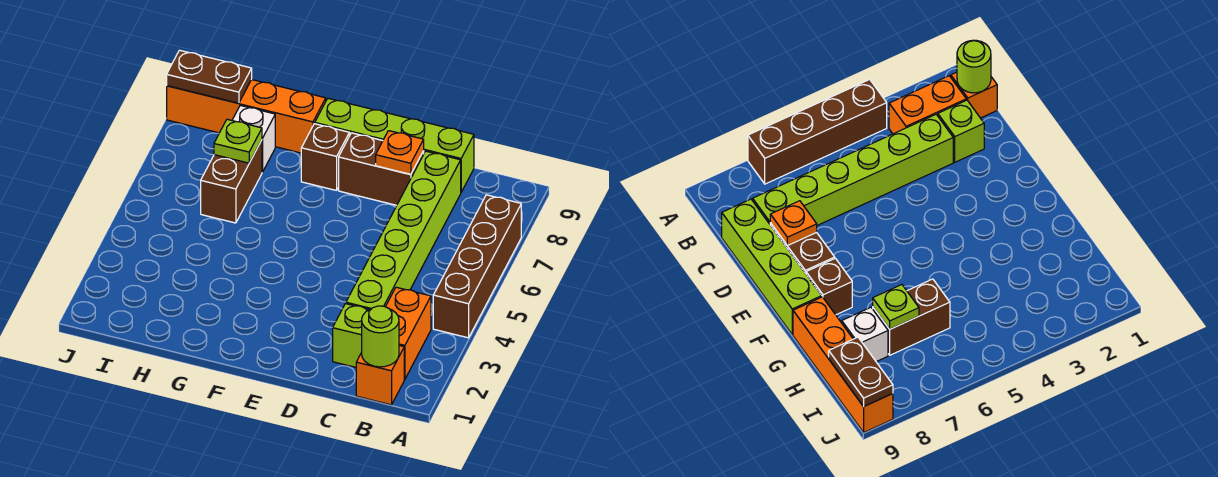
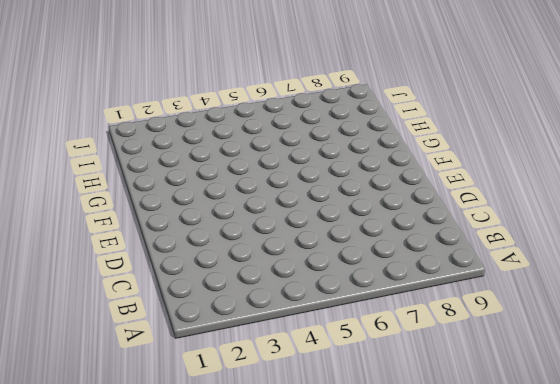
none -> brown brick A4:A7 level 1
none -> orange brick B1 level 1
none -> orange brick B2:B3 level 1

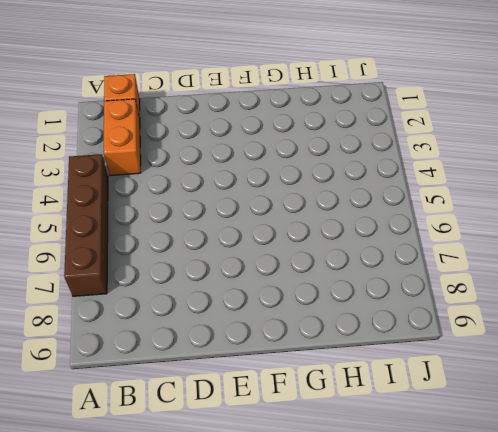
none -> lime brick C2 level 1
none -> lime brick C3:C8 level 1
none -> lime brick C9:F9 level 1

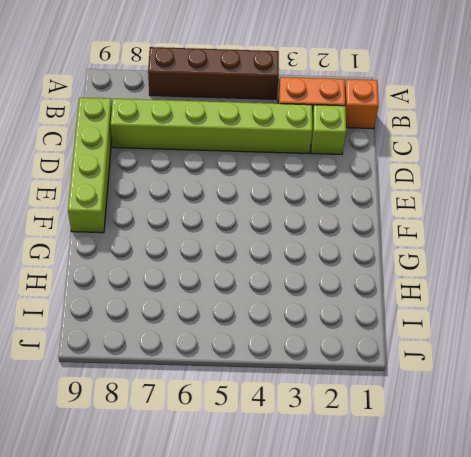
none -> brown brick D8:E8 level 1
none -> brown brick F8 level 1
none -> orange brick G9:J9 level 1

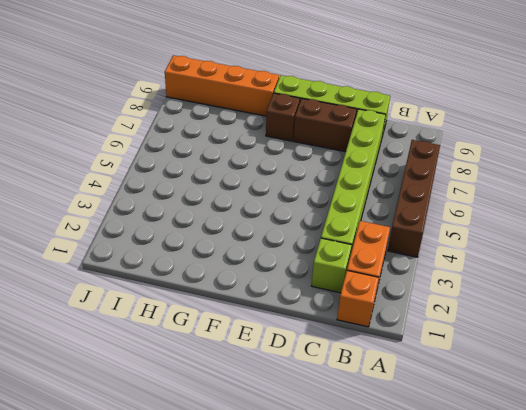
none -> brown brick H6:H7 level 1
none -> white brick H8 level 1
none -> lime round brick B1 level 2

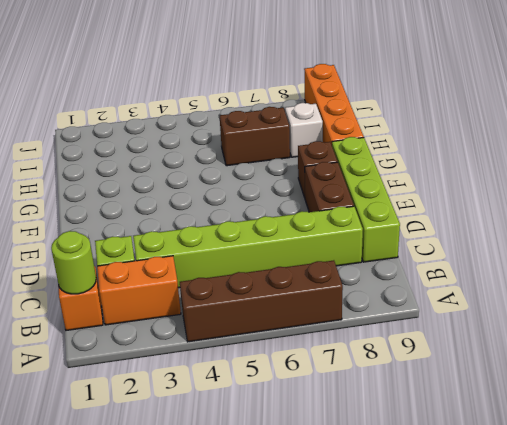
none -> orange plate D8 level 2
none -> lime plate H7 level 2
none -> brown plate I9:J9 level 2

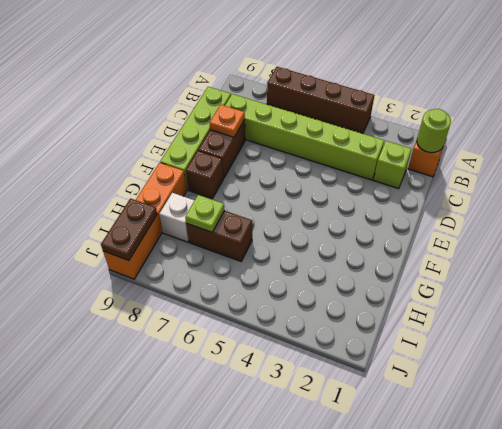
none -> orange brick B2:B3 level 1

